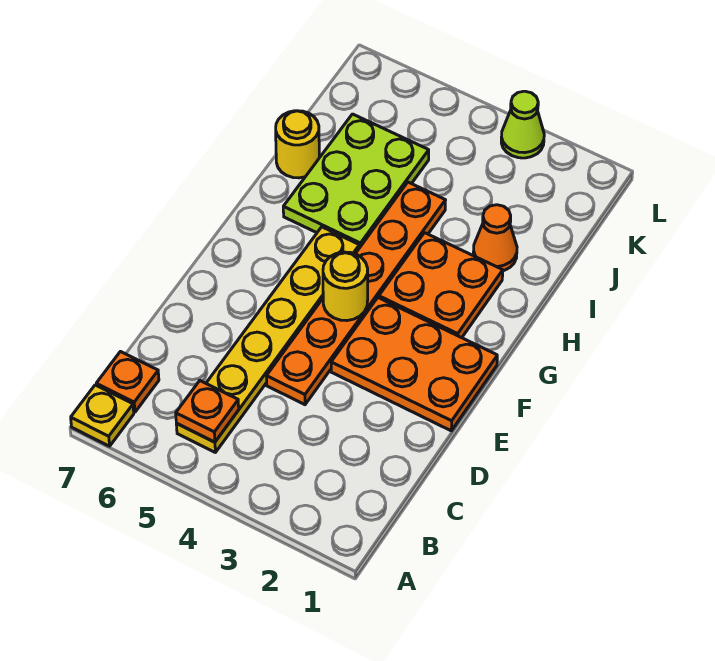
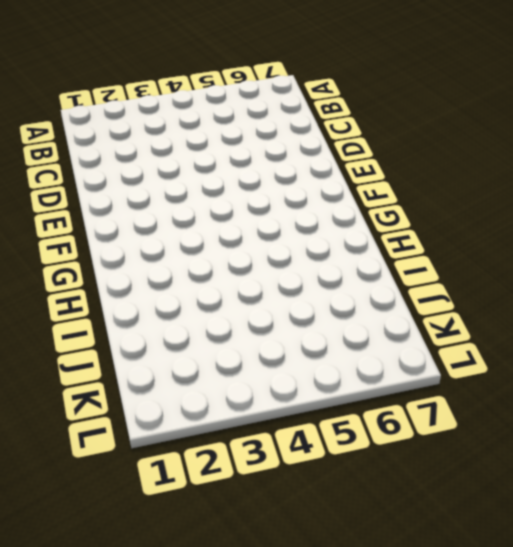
none -> yellow plate A7 level 1
none -> yellow plate B5:G5 level 1
none -> orange plate B7 level 1

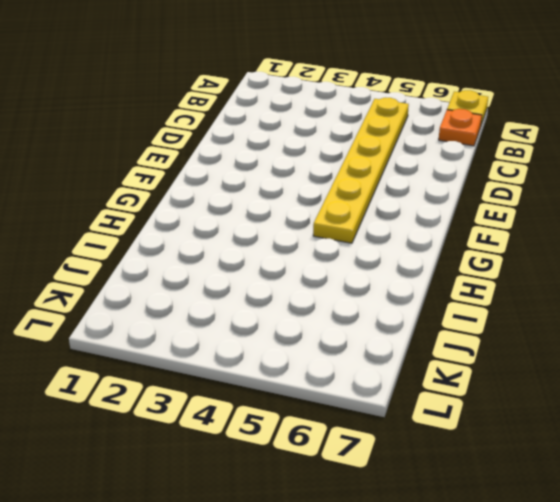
none -> orange plate D4:I4 level 1
none -> orange plate E1:F3 level 1
none -> orange plate G2:H3 level 1

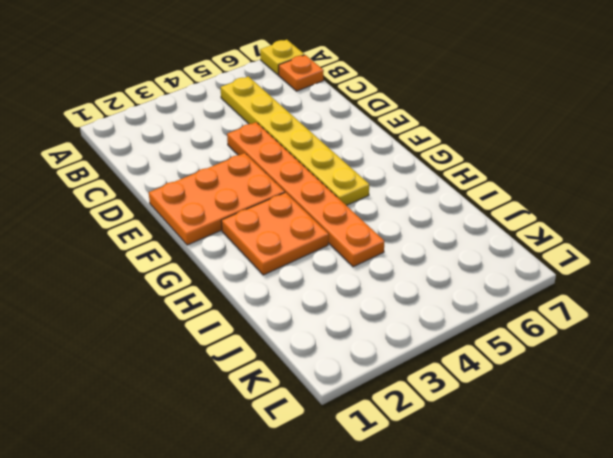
none -> lime plate H5:J6 level 1
none -> orange cone I2 level 1
none -> yellow round brick I7 level 1

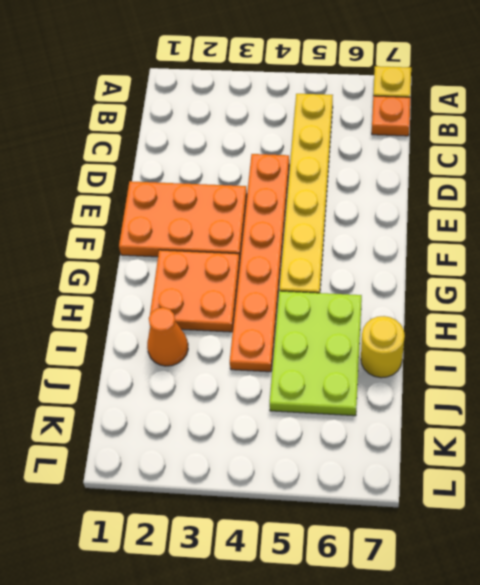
none -> lime cone L3 level 1
none -> orange plate B5 level 2
none -> yellow round brick F4 level 2

